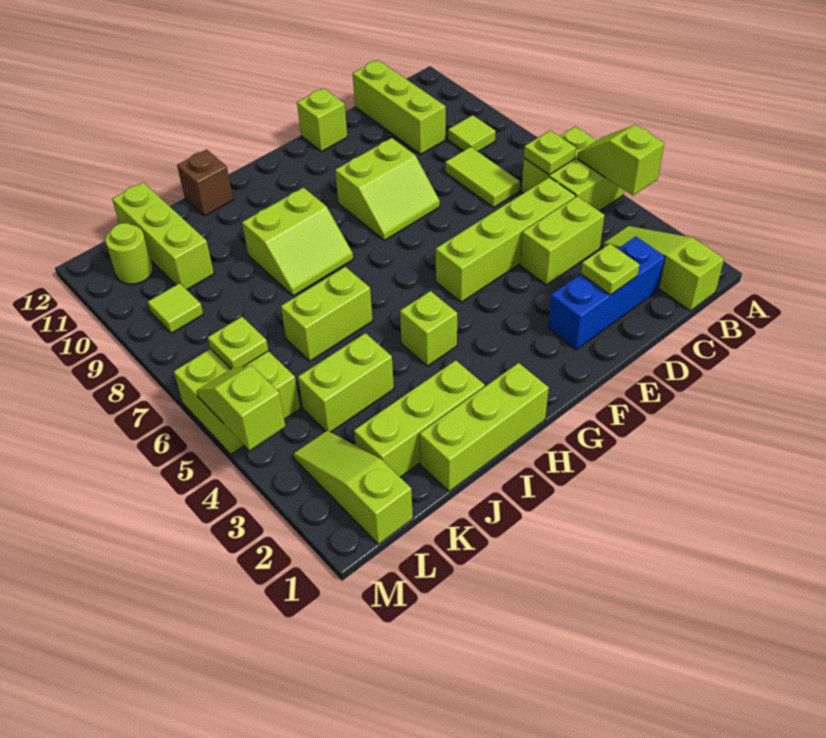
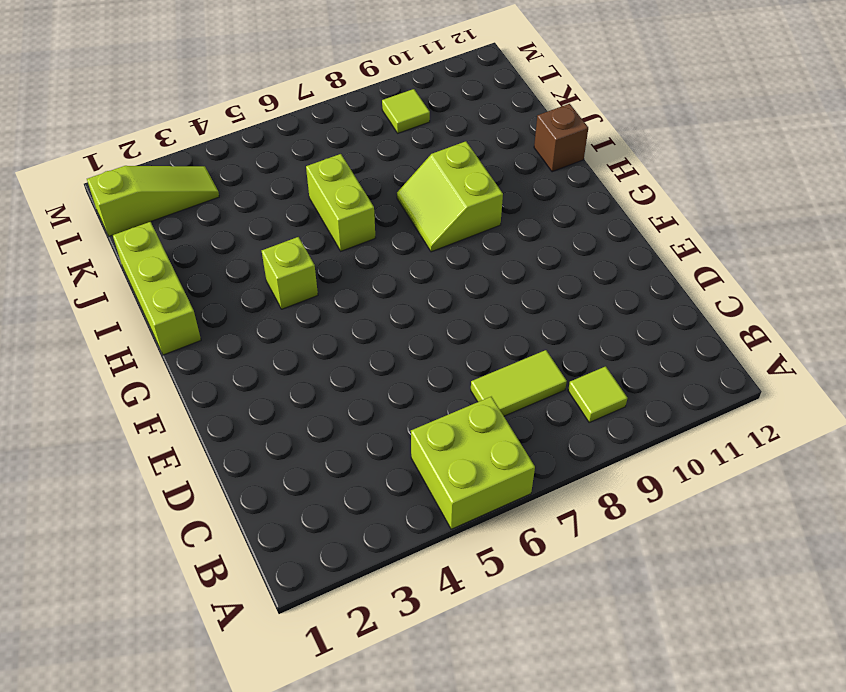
none -> lime slope B1:B3 level 1 top 1
none -> blue brick C2:E2 level 1
none -> lime brick C4:D4 level 1

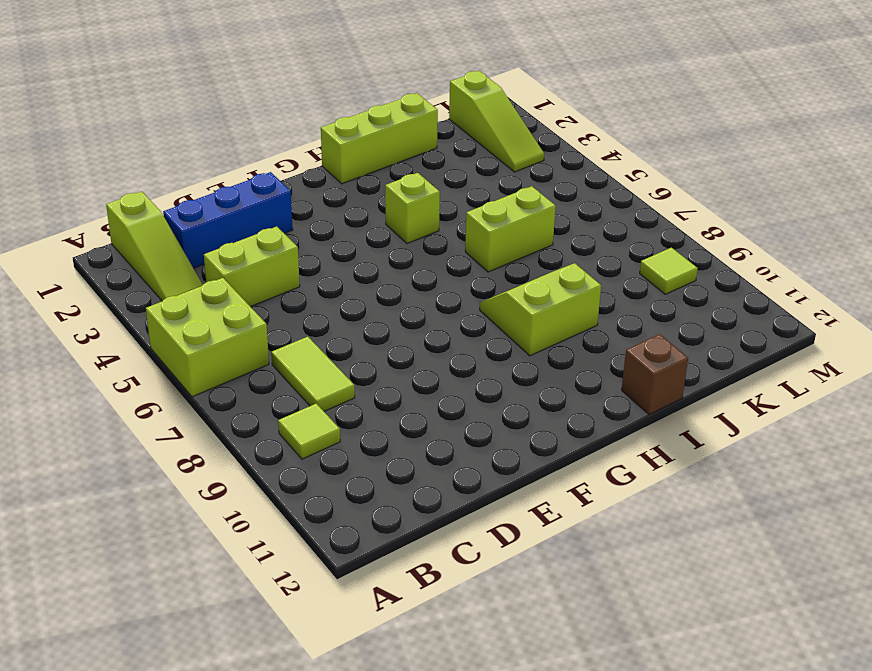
none -> lime brick C5:F5 level 1
none -> lime brick C10:C12 level 1
none -> lime slope E8:F9 level 1 top 9

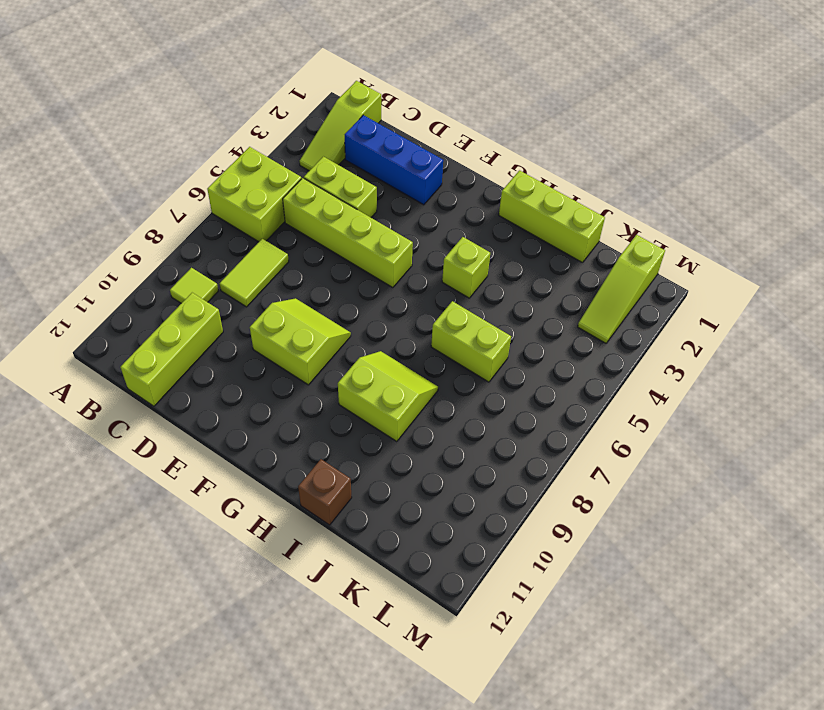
none -> lime brick E12 level 1
none -> lime brick I2:K2 level 1
none -> lime brick J4:K4 level 1

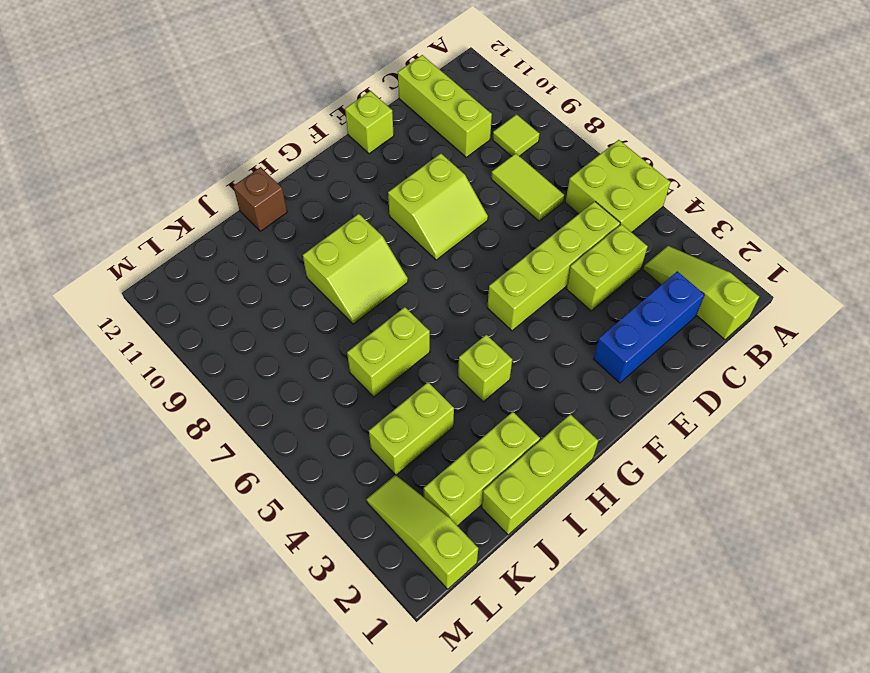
none -> lime brick K10:K12 level 1
none -> lime brick L5:M6 level 1
none -> lime tile L9 level 1

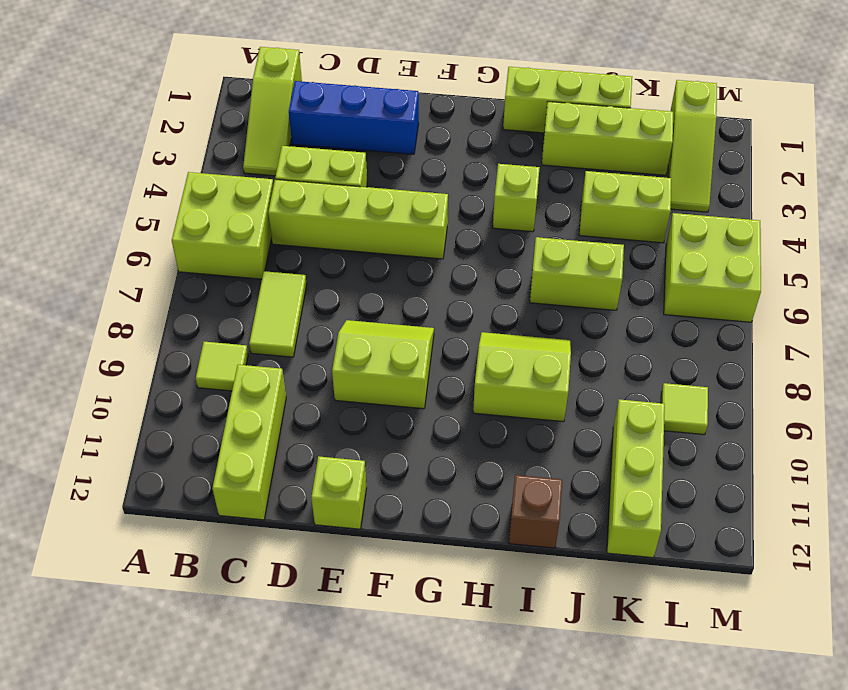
none -> lime round brick L11 level 1
none -> lime slope A4:A5 level 2 top 4
none -> lime plate B6 level 2

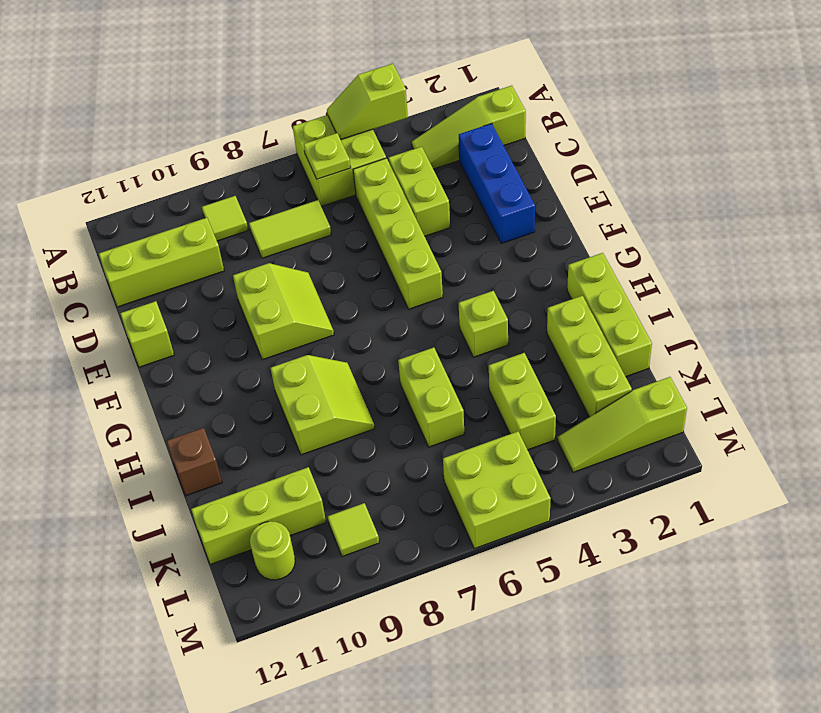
none -> lime plate D2 level 2
none -> lime plate L6 level 2
none -> lime slope M4:M5 level 2 top 4

